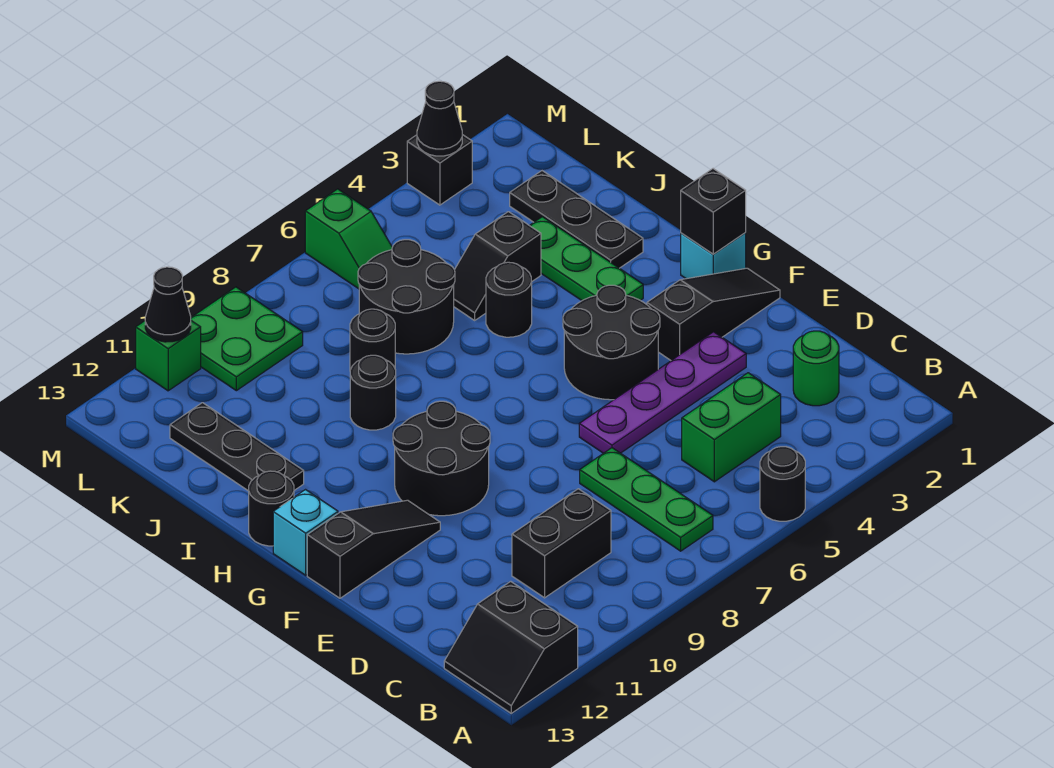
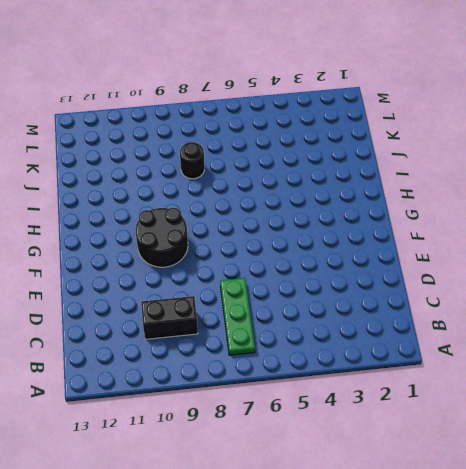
none -> black round brick A5 level 1
none -> black slope A12:B13 level 1 top 12
none -> green round brick C2 level 1

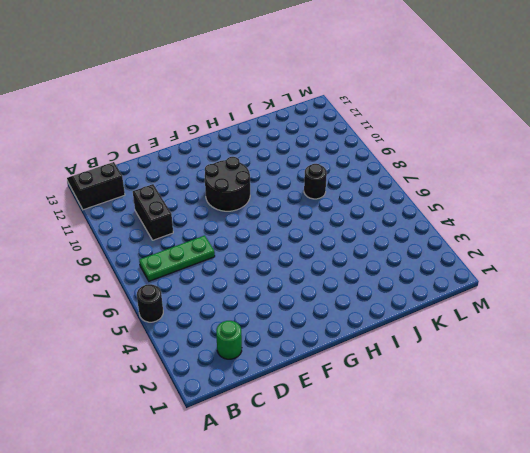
none -> green brick C4:C5 level 1
none -> purple plate E3:E6 level 1
none -> black slope F1:F3 level 1 top 3

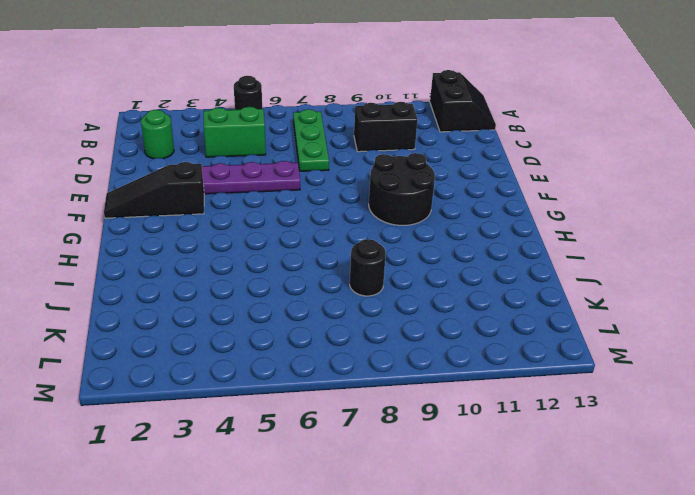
none -> black round brick F4:G5 level 1
none -> black slope F11:F13 level 1 top 13
none -> cyan brick G1 level 1

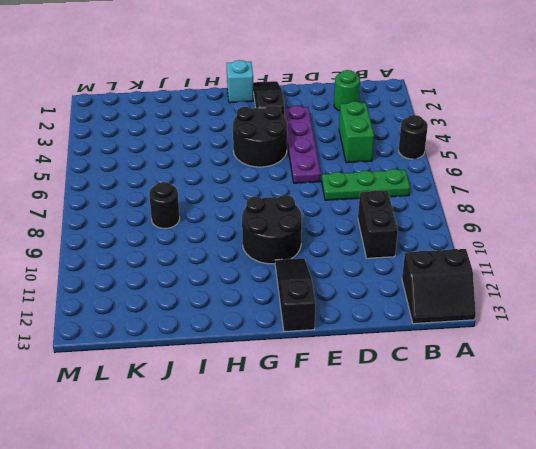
none -> cyan brick G13 level 1
none -> green plate H3:J3 level 1
none -> black round brick H13 level 1

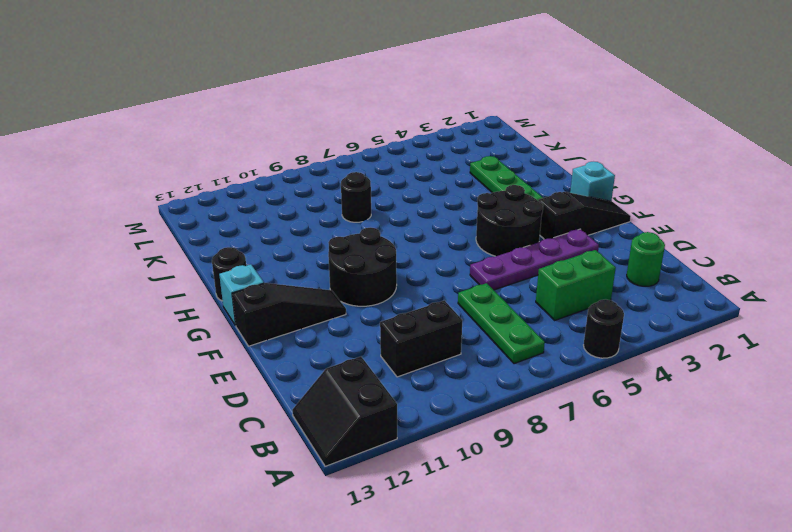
none -> black plate I2:K2 level 1
none -> black round brick I5 level 1
none -> black round brick I9 level 1

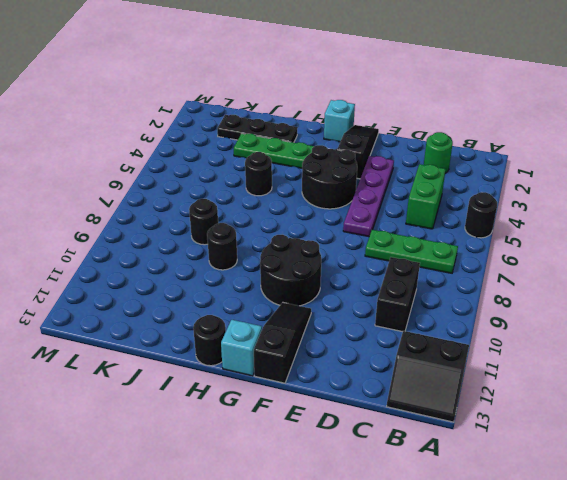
none -> black plate I12:K12 level 1
none -> black slope J4:J5 level 1 top 4
none -> black round brick J6:K7 level 1

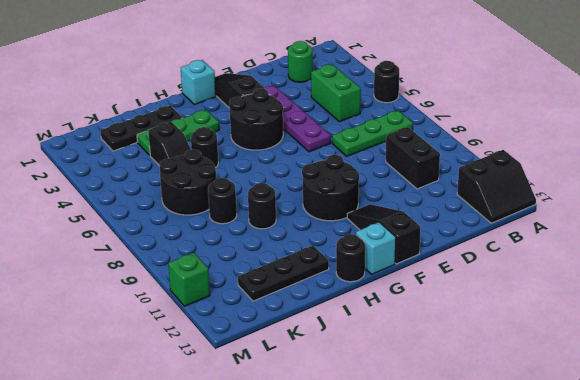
none -> green slope L6:M6 level 1 top M
none -> green plate L9:M10 level 1
none -> black brick M3 level 1

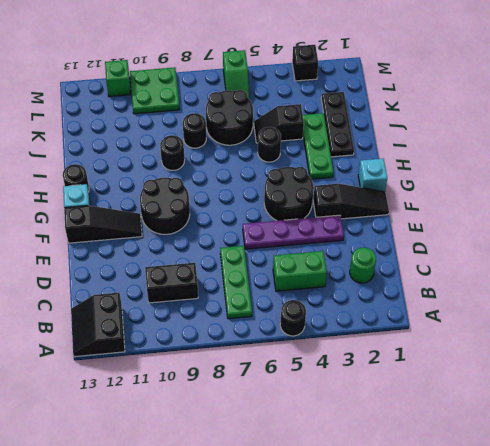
none -> black plate I12:K12 level 1
none -> black brick G1 level 2
none -> black cone M3 level 2

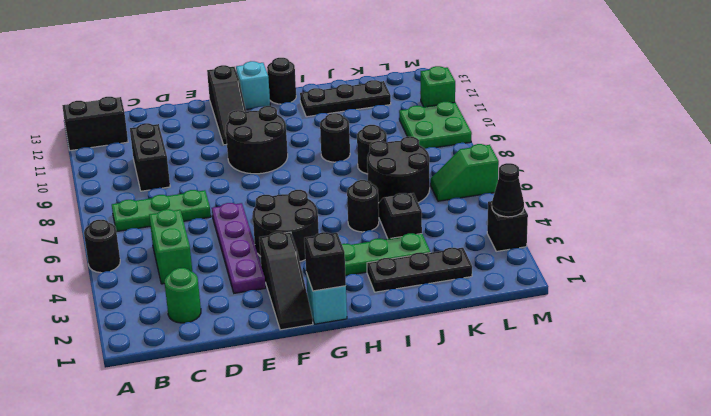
none -> black cone M11 level 2

